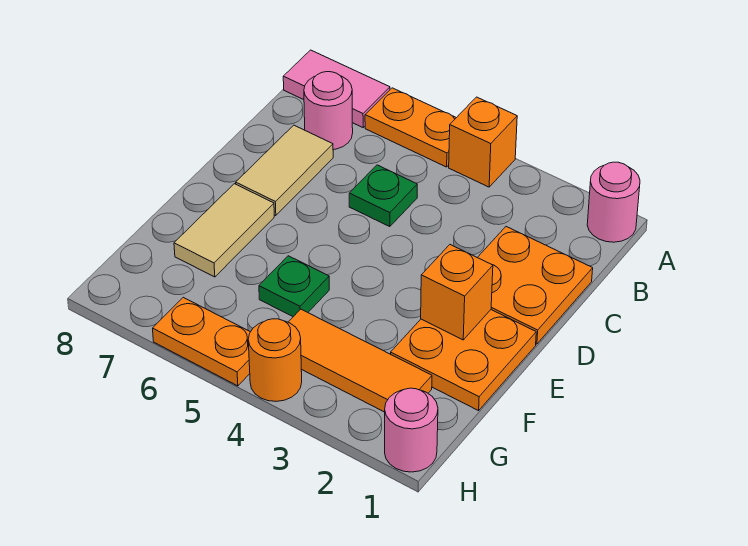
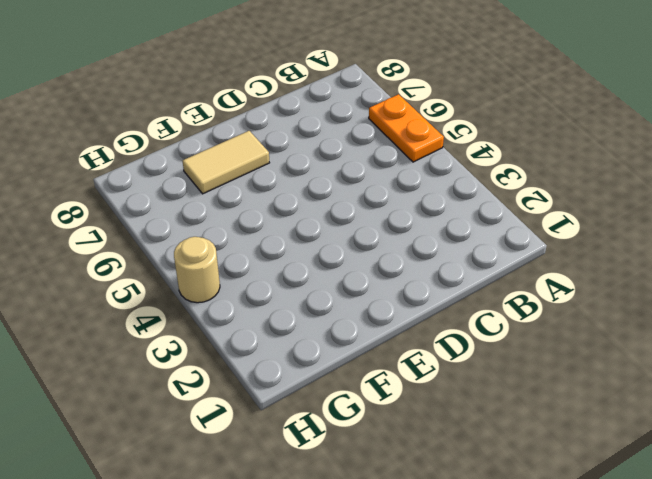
tan round brick H4 level 1 -> orange round brick H4 level 1
none -> pink round brick A1 level 1
none -> orange brick A4 level 1
none -> pink tile A7:A8 level 1

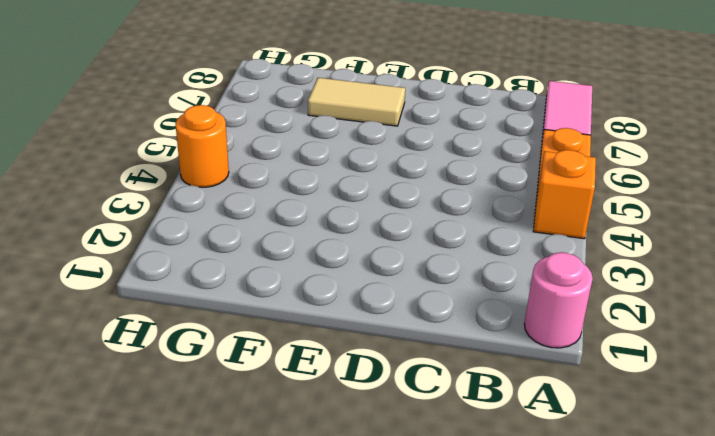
none -> pink round brick B7 level 1
none -> orange plate C1:D2 level 1
none -> green plate C5 level 1

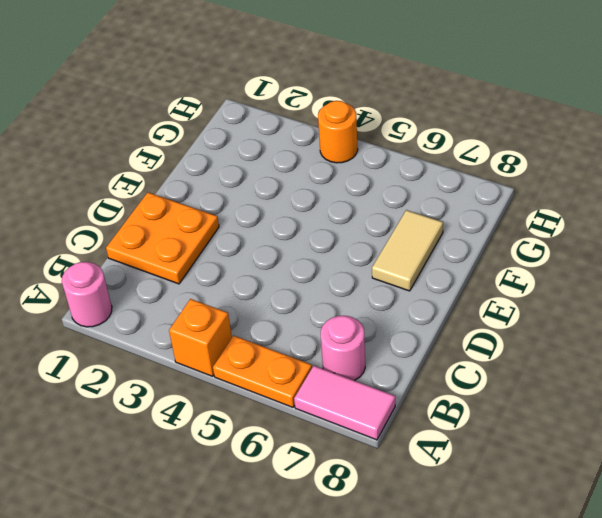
none -> green plate C5 level 1
none -> tan tile C7:D7 level 1
none -> orange plate E1:F2 level 1

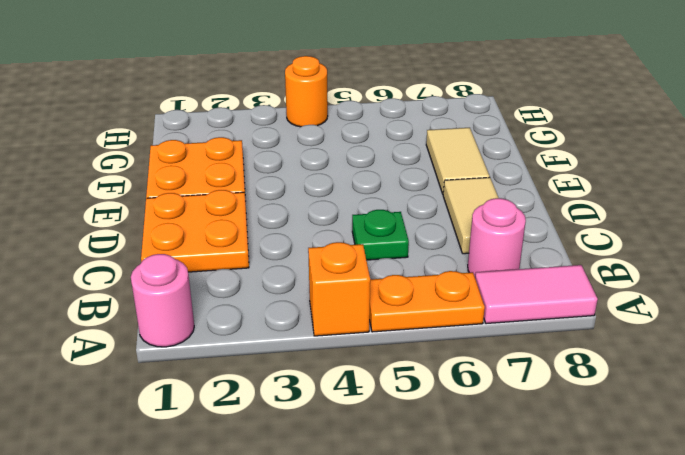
none -> green plate F5 level 1
none -> orange tile G2:G4 level 1
none -> pink round brick H1 level 1

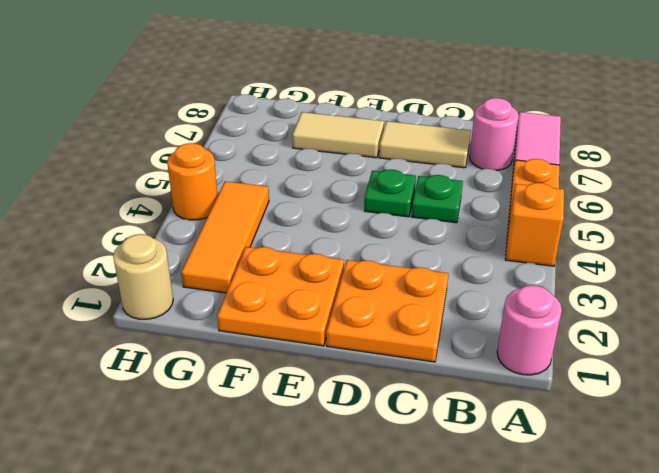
green plate D5 level 1 -> green plate F5 level 1
tan round brick H1 level 1 -> pink round brick H1 level 1
none -> orange plate H5:H6 level 1
none -> orange brick E2 level 2

